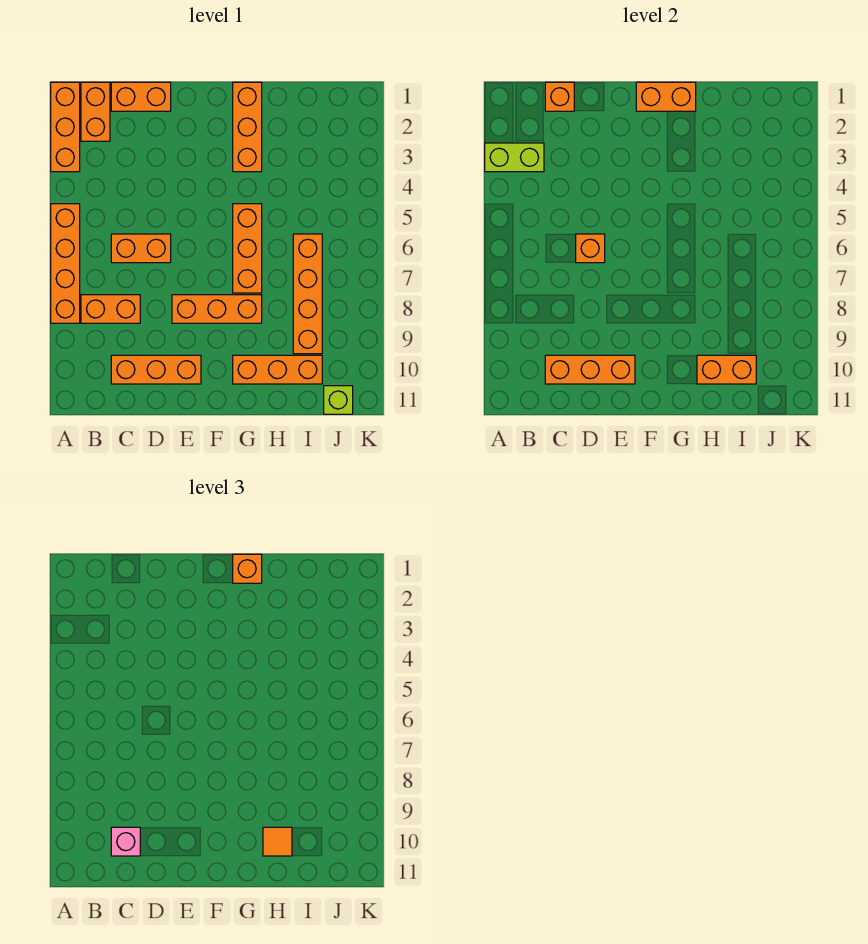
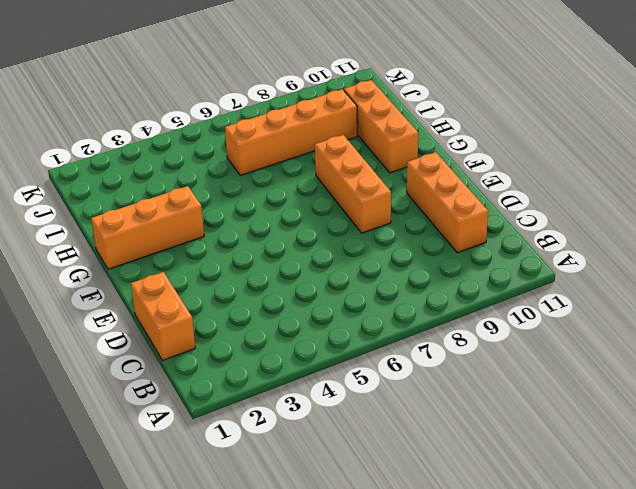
none -> orange brick A1:A3 level 1
none -> orange brick A5:A8 level 1
none -> orange brick B1:B2 level 1

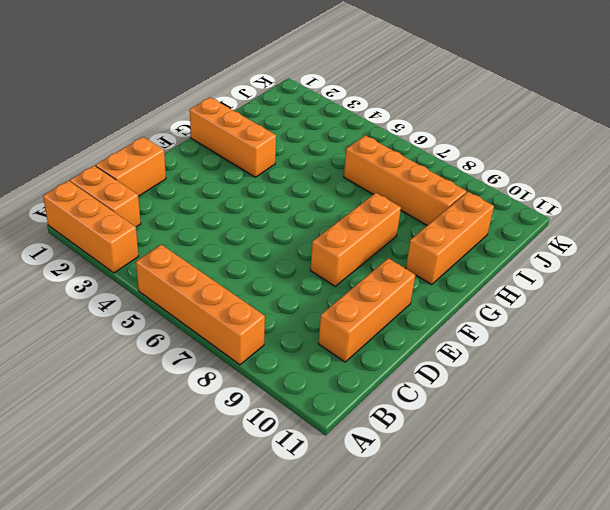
none -> orange brick B8:C8 level 1
none -> orange brick C6:D6 level 1
none -> orange brick G5:G7 level 1

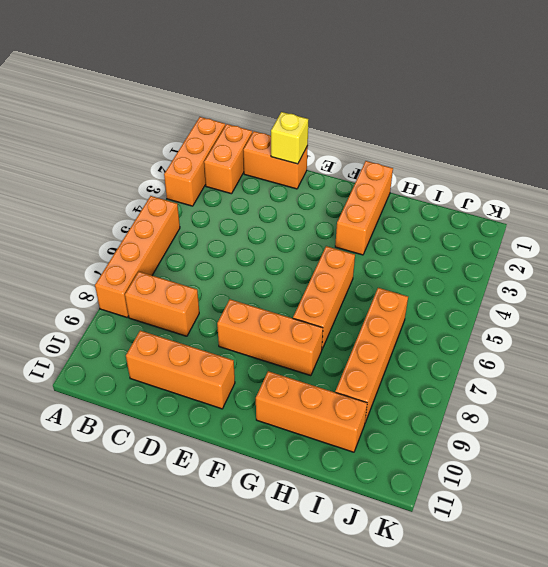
yellow brick D1 level 2 -> none
none -> orange brick C6:D6 level 1
none -> lime brick J11 level 1
none -> lime brick A3:B3 level 2

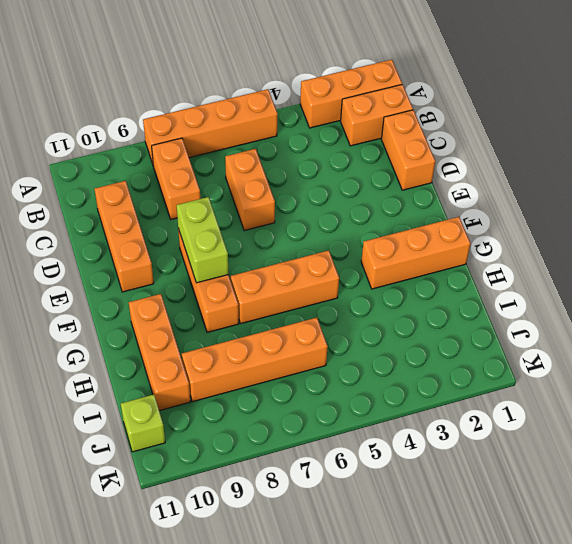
lime brick E8:F8 level 2 -> lime brick A3:B3 level 2
none -> orange brick C1 level 2
none -> orange brick C10:E10 level 2
none -> orange brick D6 level 2

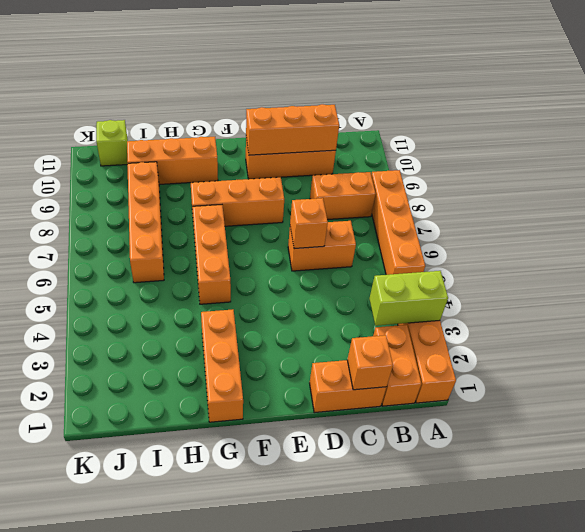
none -> orange brick F1:G1 level 2
none -> orange brick H10:I10 level 2
none -> pink brick C10 level 3

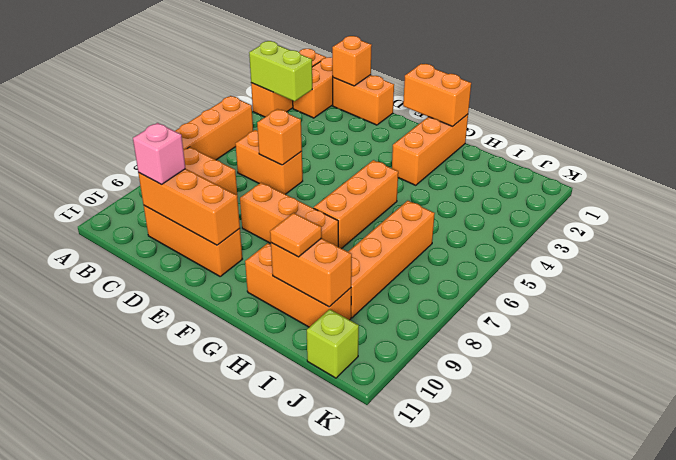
none -> orange brick G1 level 3

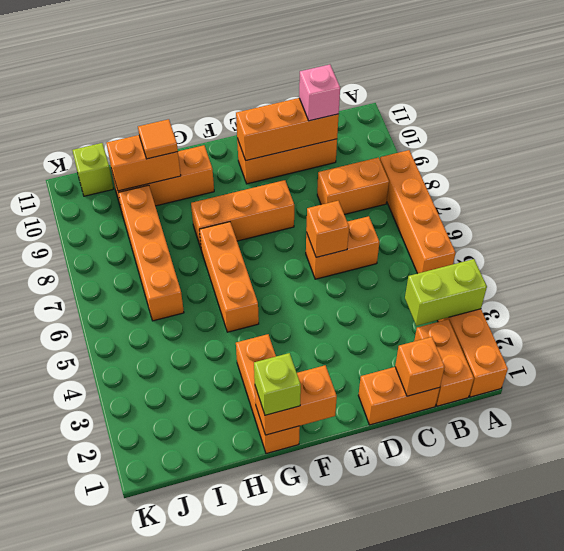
lime brick G1 level 3 -> orange brick G1 level 3

